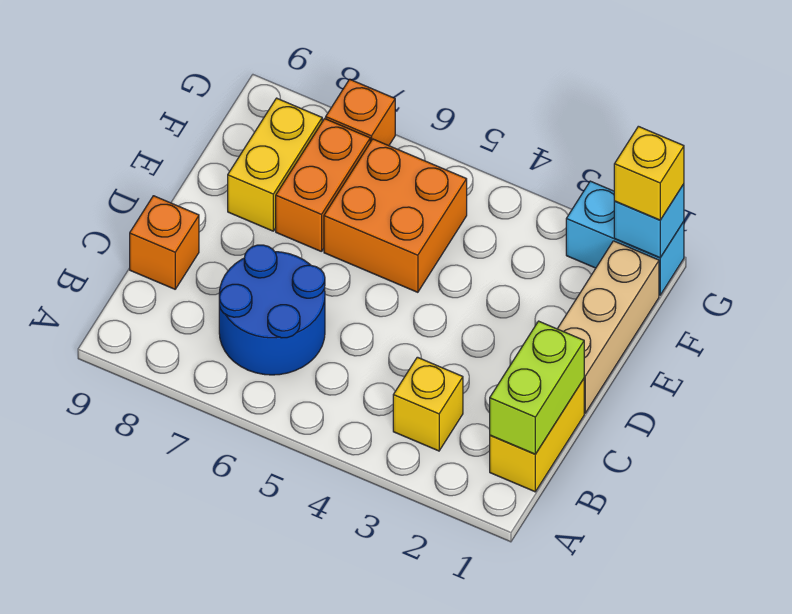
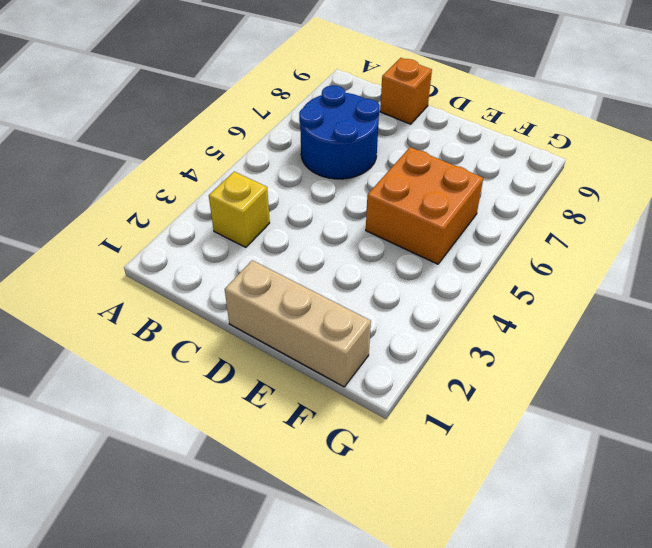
none -> yellow brick B1:C1 level 1
none -> orange brick E7:F7 level 1
none -> yellow brick E8:F8 level 1

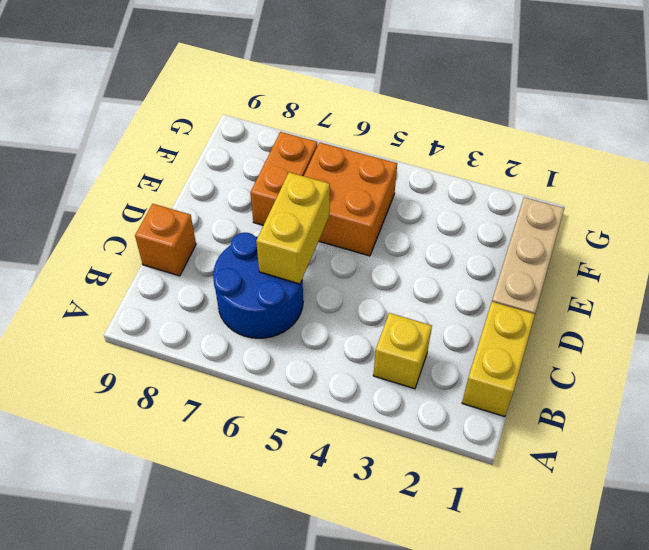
yellow brick C6:D6 level 2 -> yellow brick E8:F8 level 1
none -> cyan brick G1:G2 level 1
none -> orange brick G7 level 1
none -> lime brick B1:C1 level 2

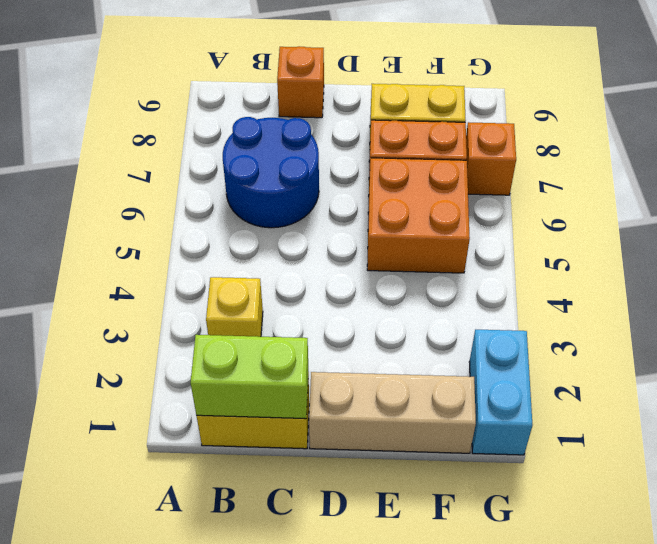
none -> cyan brick G1 level 2
none -> yellow brick G1 level 3

